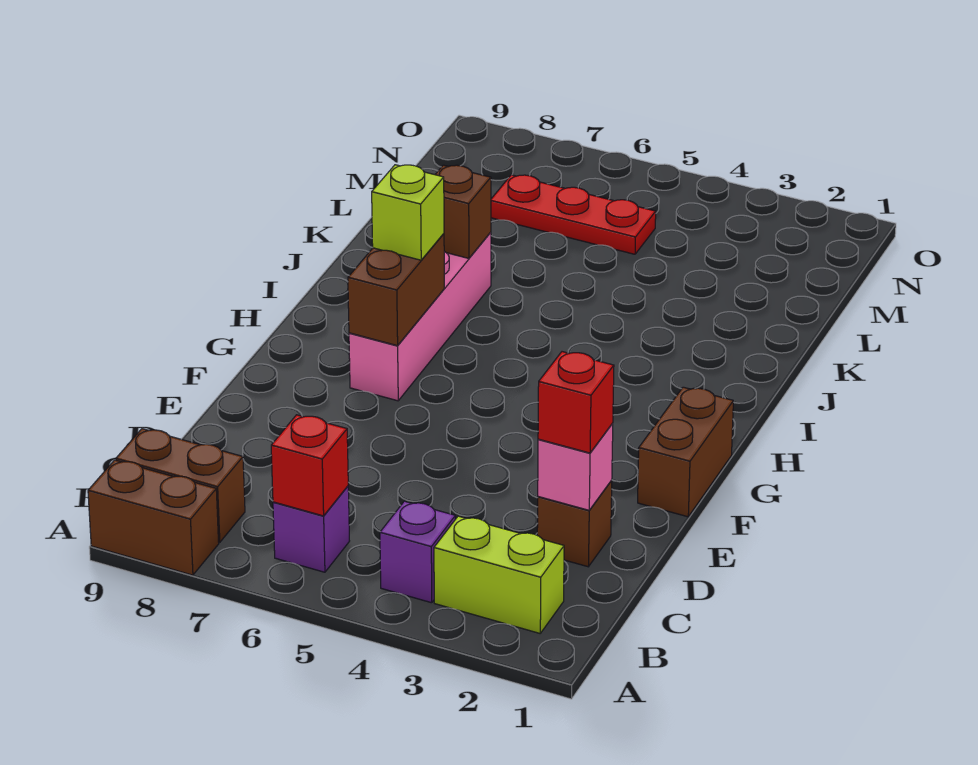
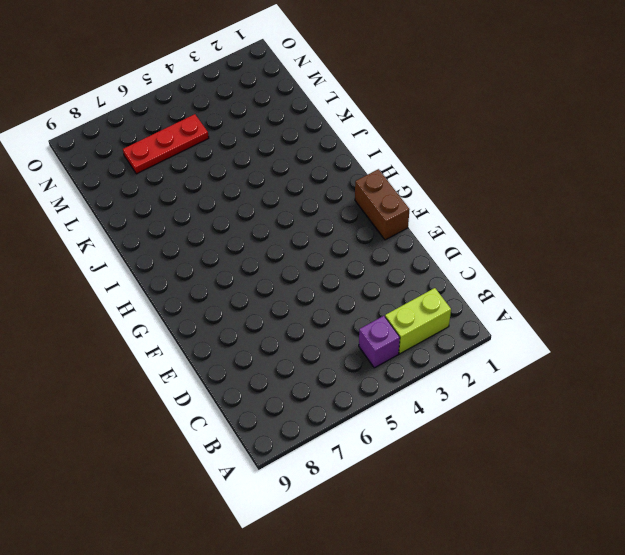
none -> brown brick A8:A9 level 1
none -> purple brick B6 level 1
none -> brown brick B8:B9 level 1

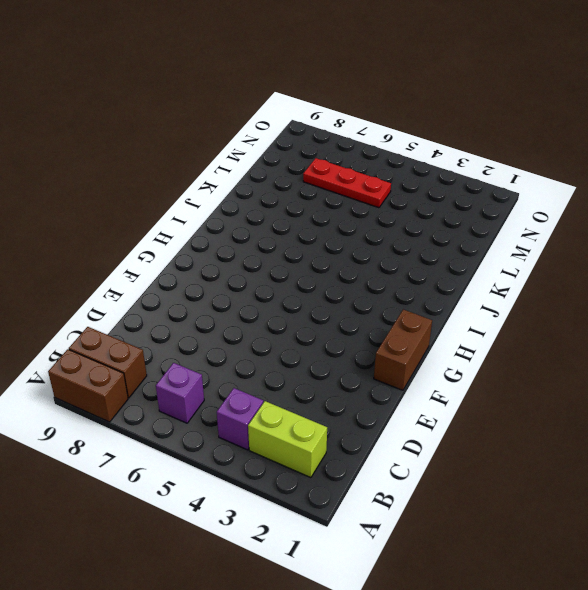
none -> brown brick D2 level 1
none -> pink brick G7:J7 level 1
none -> red brick B6 level 2

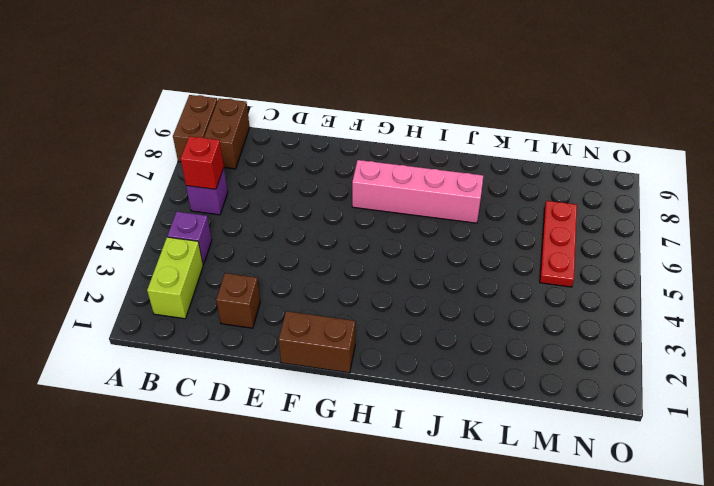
none -> pink brick D2 level 2
none -> brown brick G7:H7 level 2
none -> brown brick J7 level 2

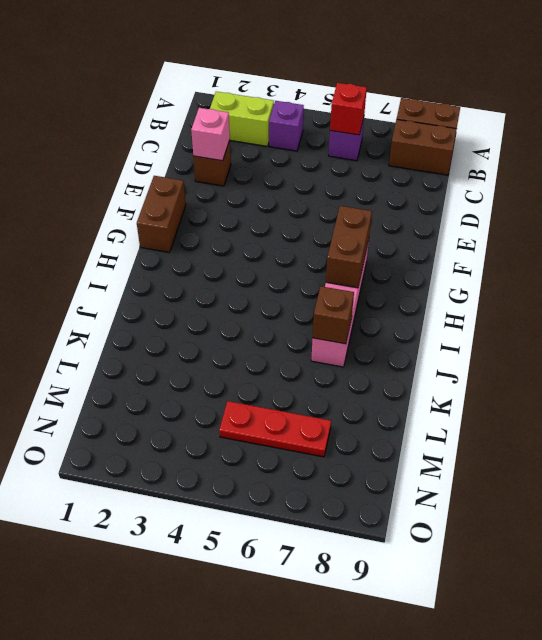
none -> red brick D2 level 3
none -> lime brick H7 level 3

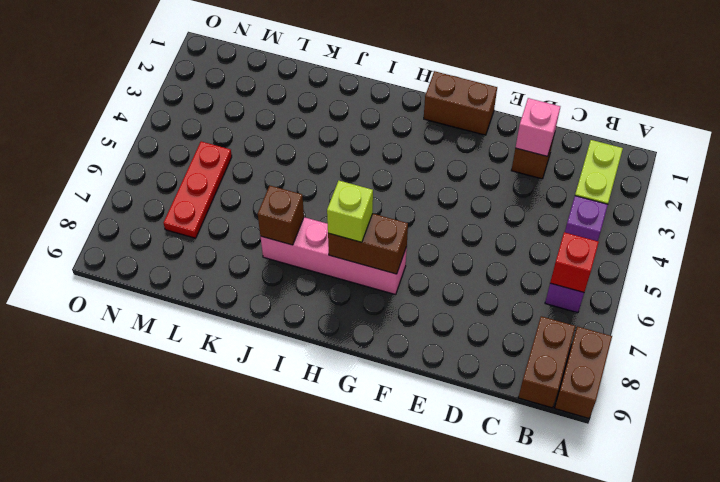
none -> red brick D2 level 3

